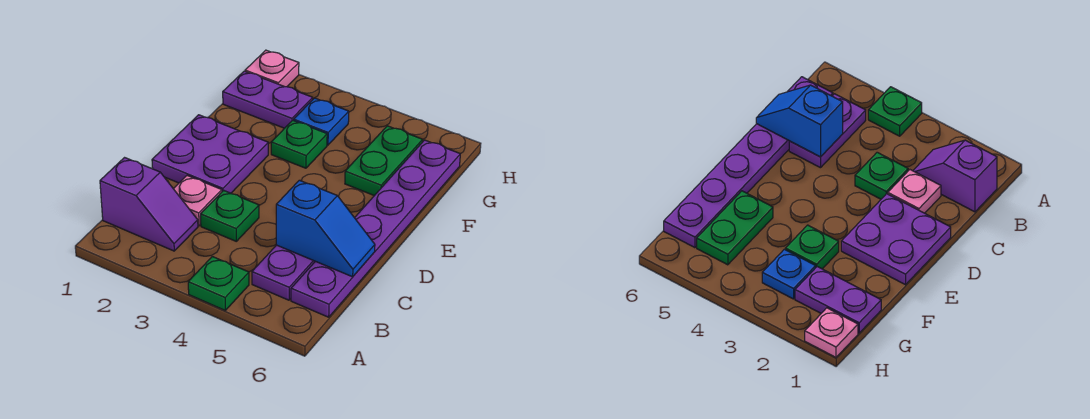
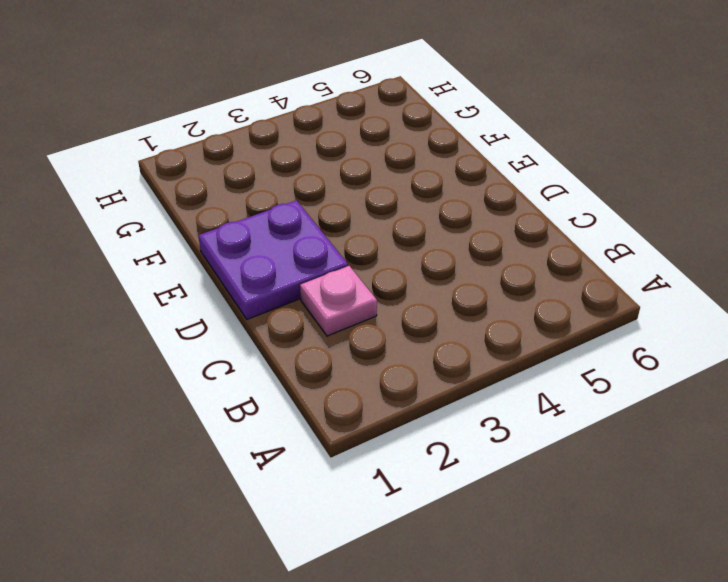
none -> green plate A4 level 1
none -> purple slope B1:B2 level 1 top 1
none -> purple plate B5:C5 level 1

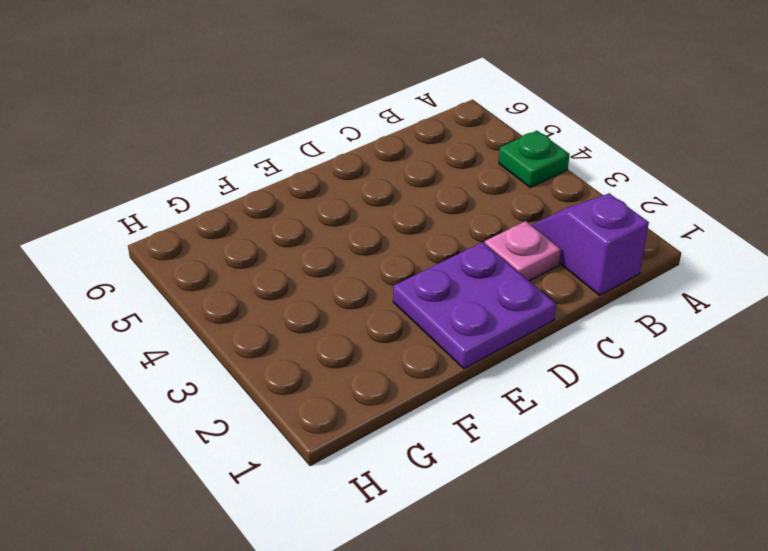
none -> purple plate B5:C5 level 1
none -> purple plate B6:G6 level 1
none -> green plate C3 level 1

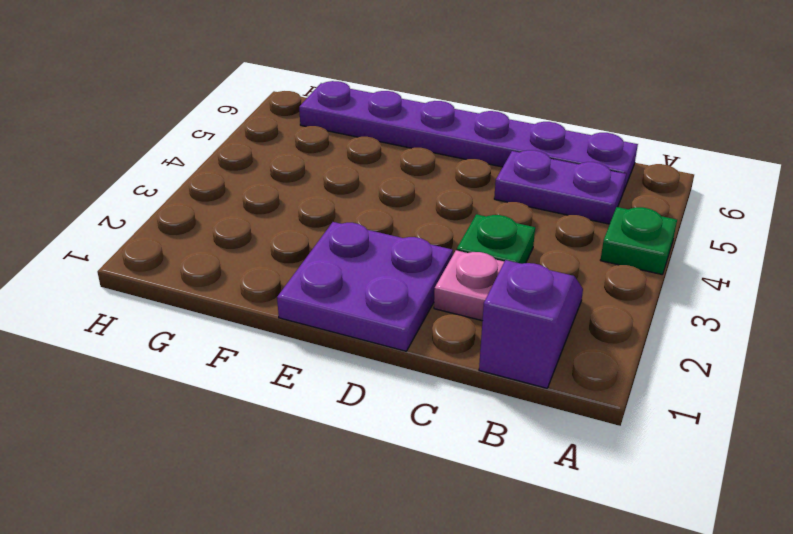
none -> green plate F3 level 1
none -> green plate F5:G5 level 1
none -> purple plate G1:G2 level 1

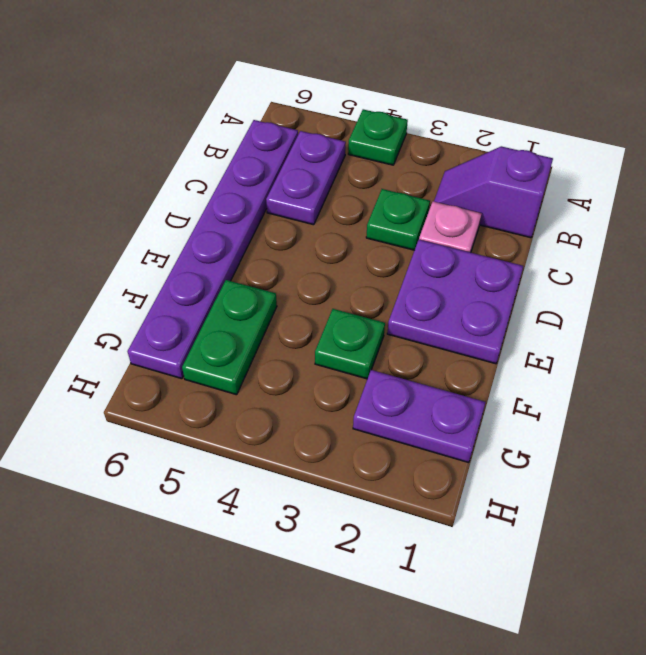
none -> blue plate G3 level 1
none -> pink plate H1 level 1
none -> blue slope C5:C6 level 2 top 5

